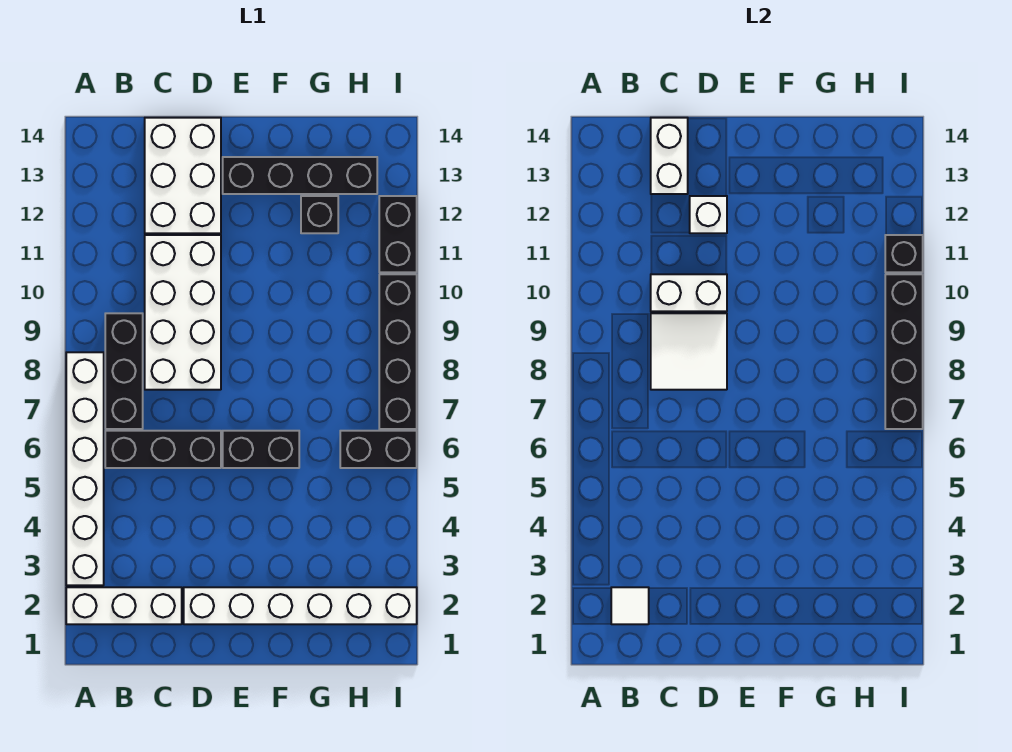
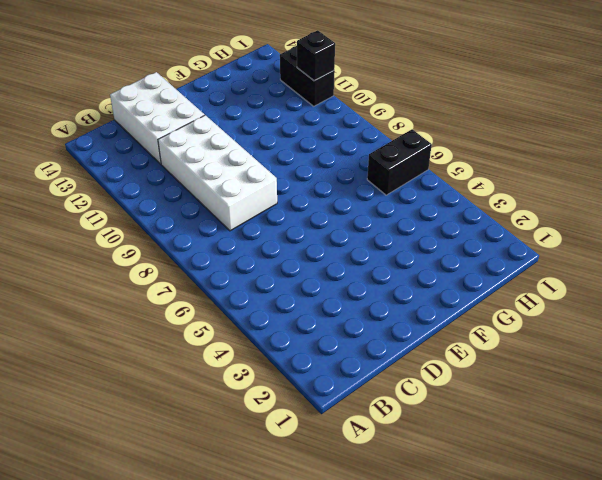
none -> white brick A2:C2 level 1
none -> white brick A3:A8 level 1
none -> black brick B6:D6 level 1

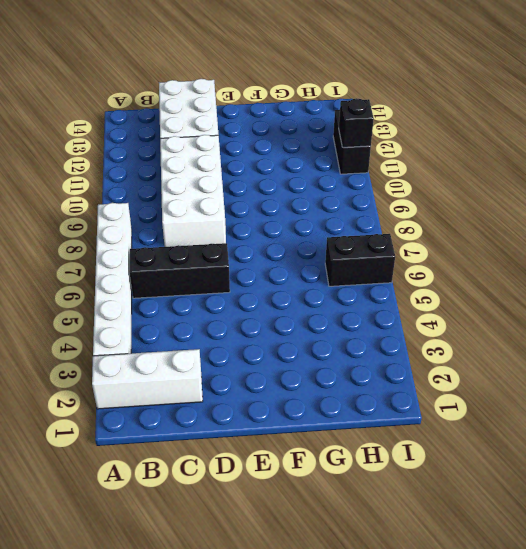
none -> black brick B7:B9 level 1
none -> white brick D2:I2 level 1
none -> black brick E6:F6 level 1

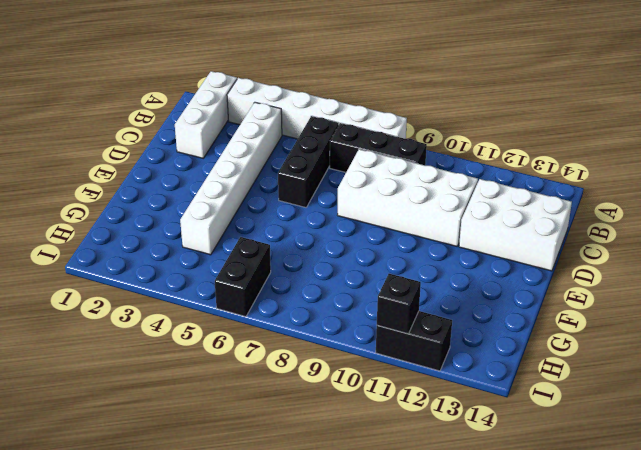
white brick B4:G4 level 1 -> white brick D2:I2 level 1
none -> black brick E6:F6 level 1
none -> black brick E13:H13 level 1
none -> black brick G12 level 1

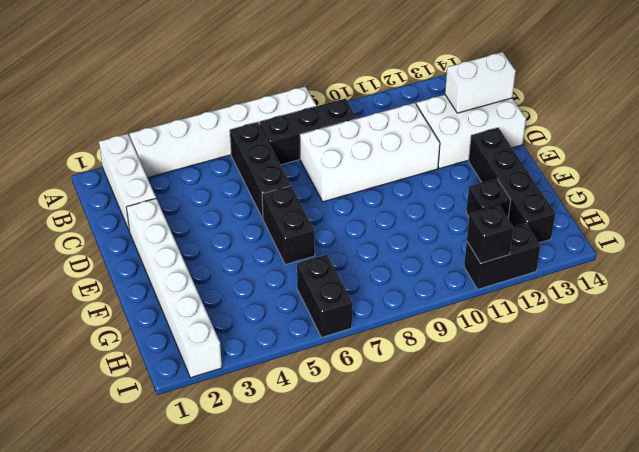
none -> black brick I7:I10 level 1
none -> white tile B2 level 2
none -> white tile C8:D9 level 2

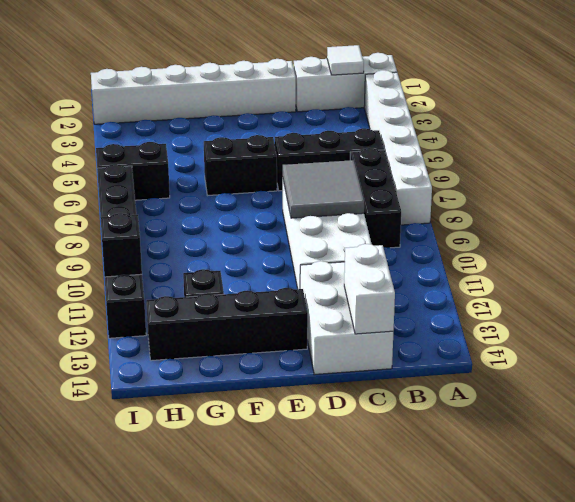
grey tile C8:D9 level 2 -> white tile C8:D9 level 2
none -> white brick C10:D10 level 2
none -> white brick D12 level 2
none -> black brick I7:I10 level 2

